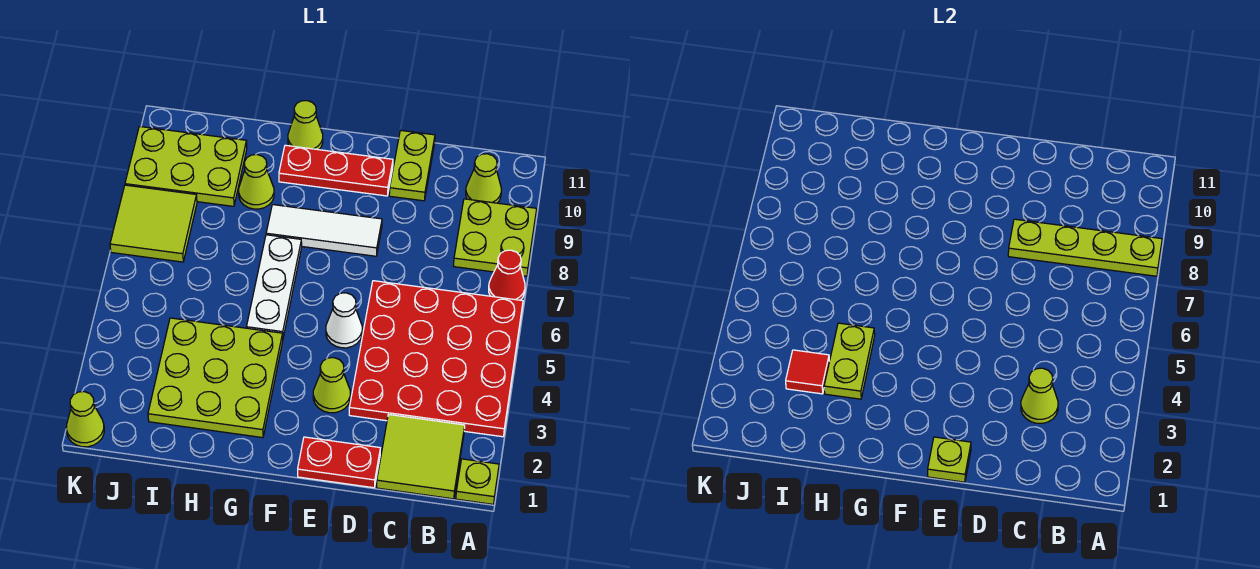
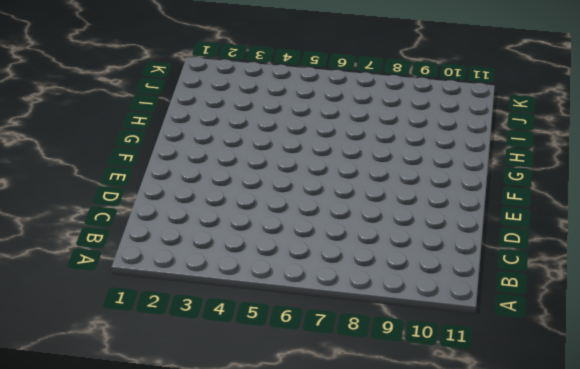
none -> lime plate A1 level 1
none -> red plate A3:D6 level 1
none -> red cone A7 level 1

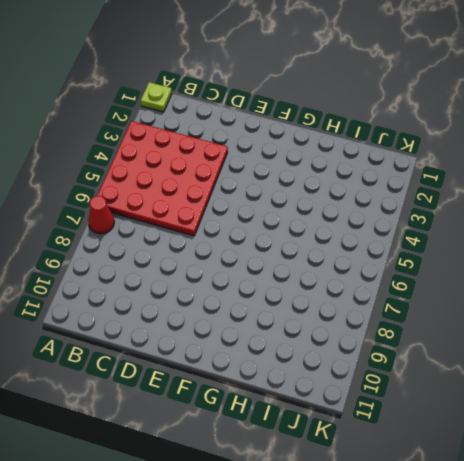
none -> lime plate A8:B9 level 1
none -> lime tile B1:C2 level 1
none -> lime cone B10 level 1

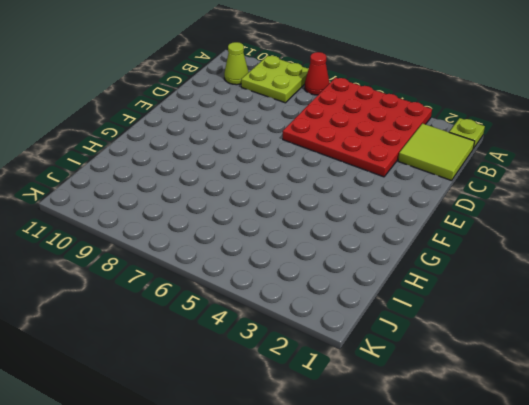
none -> red plate D1:E1 level 1
none -> lime plate D10:D11 level 1
none -> lime cone E3 level 1

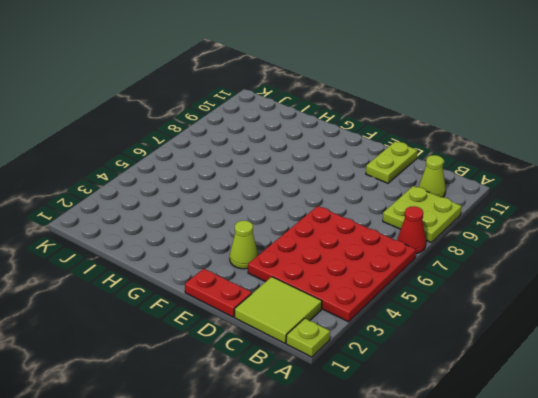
none -> white cone E5 level 1
none -> white tile E8:G8 level 1
none -> red plate E10:G10 level 1

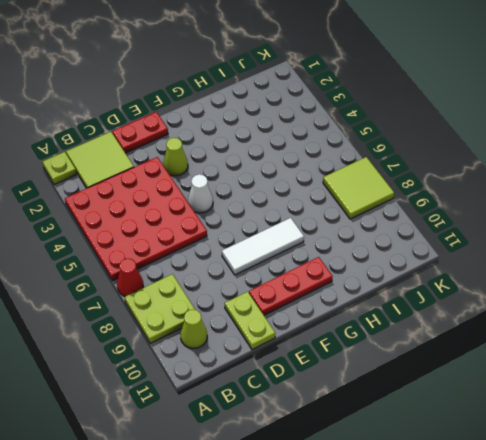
none -> lime plate G2:I4 level 1
none -> white plate G5:G7 level 1
none -> lime cone G11 level 1

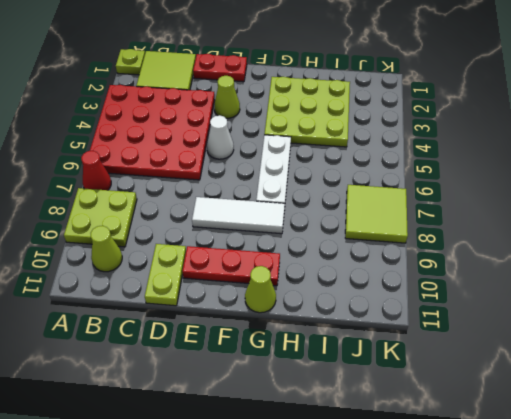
none -> lime cone H9 level 1
none -> lime plate I9:K10 level 1
none -> lime cone K1 level 1

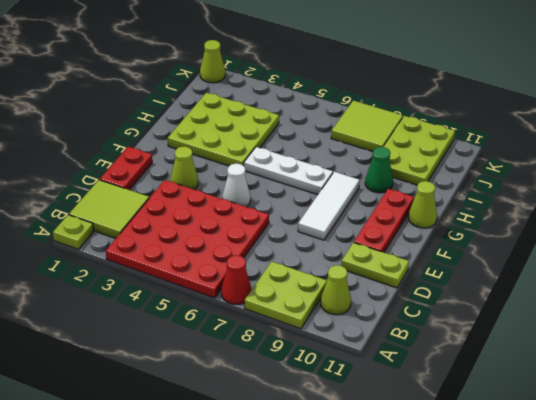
green cone H9 level 1 -> lime cone H9 level 1
none -> lime plate A8:D8 level 2
none -> lime cone C3 level 2
none -> lime plate E1 level 2

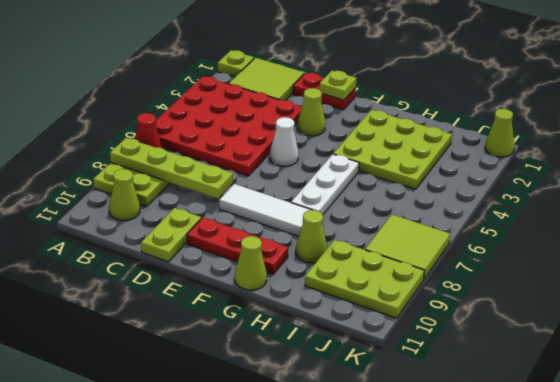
none -> lime cone C3 level 2
none -> lime plate H3:H4 level 2
none -> red tile I3 level 2

